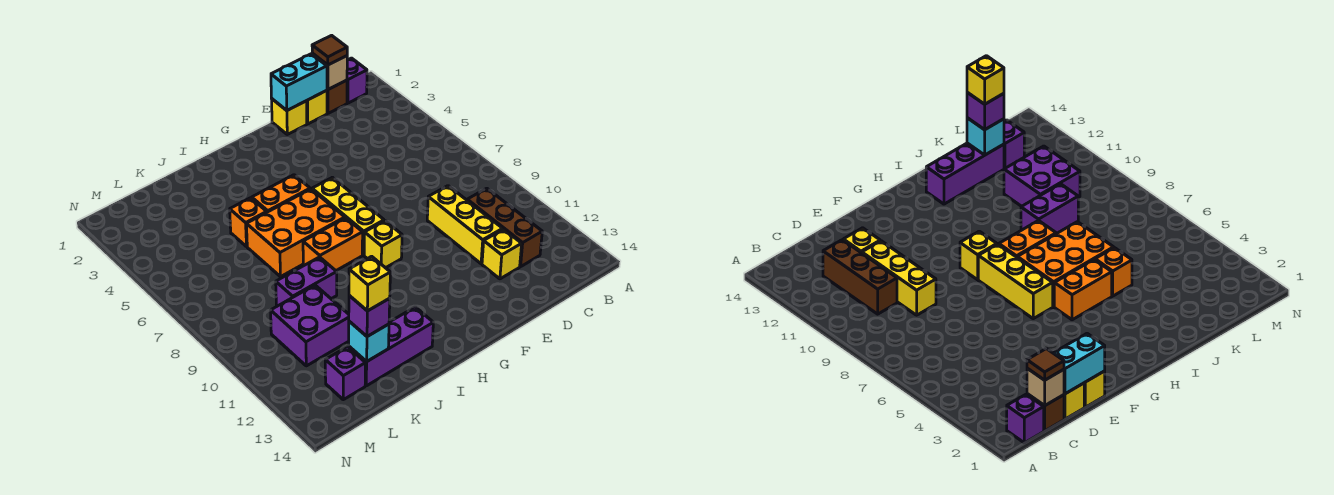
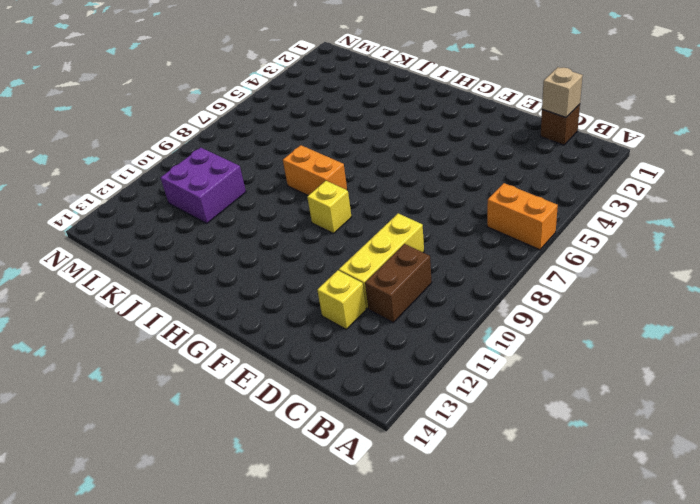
orange brick A6:B6 level 1 -> orange brick H5:I5 level 1
brown brick C10:C11 level 1 -> brown brick C10:C12 level 1
none -> purple brick B1 level 1
none -> yellow brick D1 level 1
none -> yellow brick E1 level 1

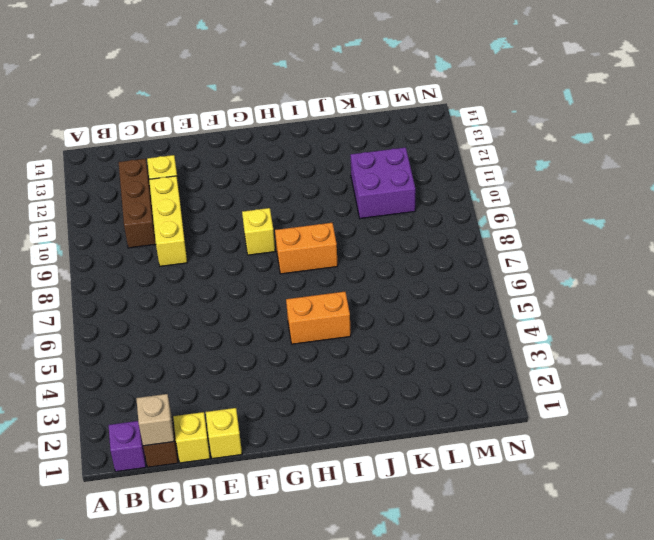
none -> yellow brick G6:G8 level 1
none -> orange brick H6:J7 level 1
none -> purple brick I13:K13 level 1

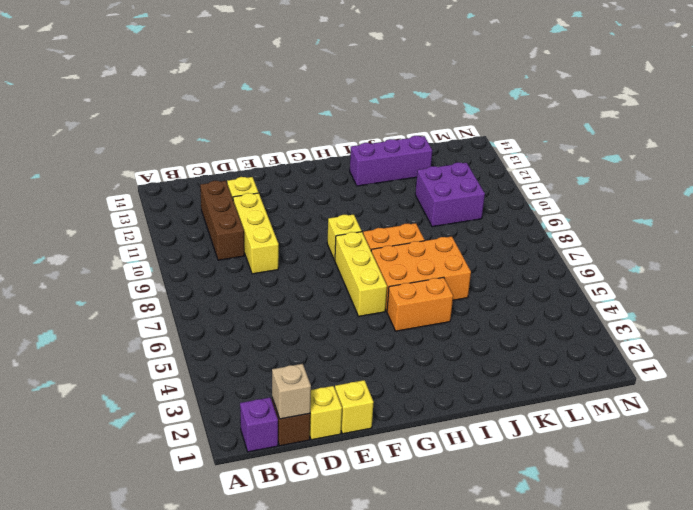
none -> orange brick J5 level 1
none -> purple brick J9:K9 level 1
none -> purple brick L13 level 1

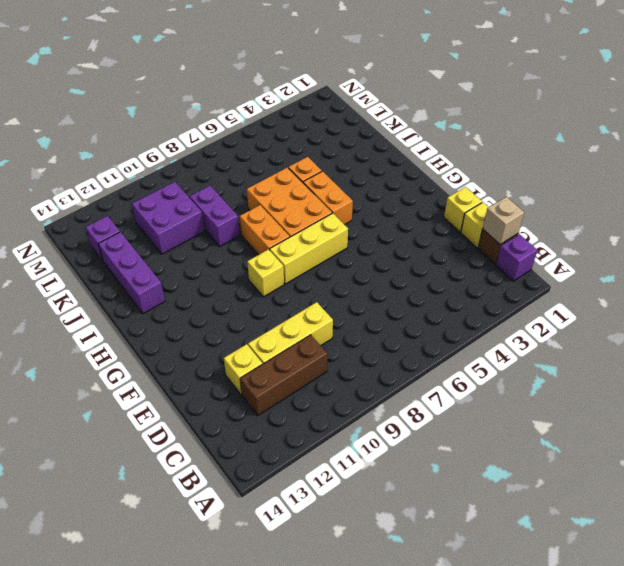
none -> cyan brick D1:E1 level 2
none -> cyan brick K13 level 2
none -> brown tile C1 level 3

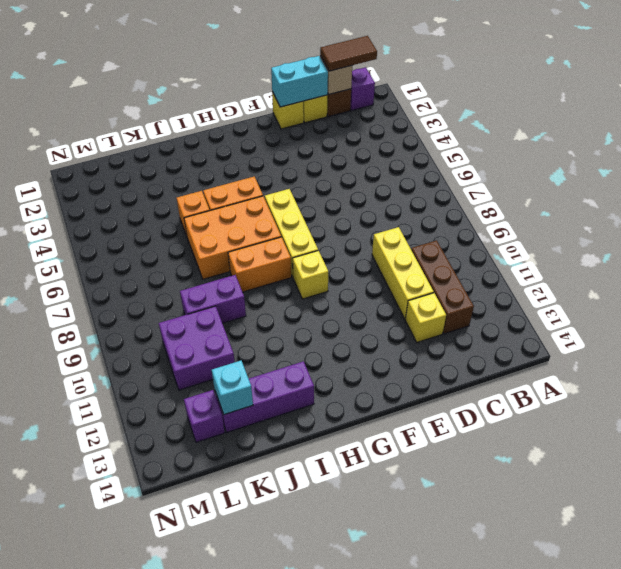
brown tile B1:C1 level 3 -> brown tile C1 level 3
none -> purple brick K13 level 3
none -> yellow brick K13 level 4

